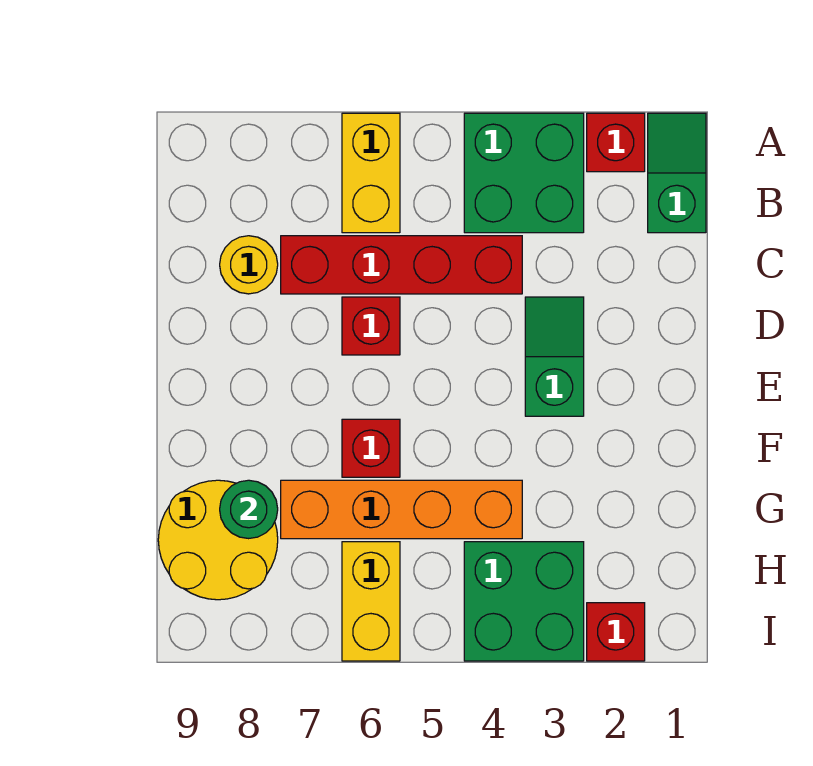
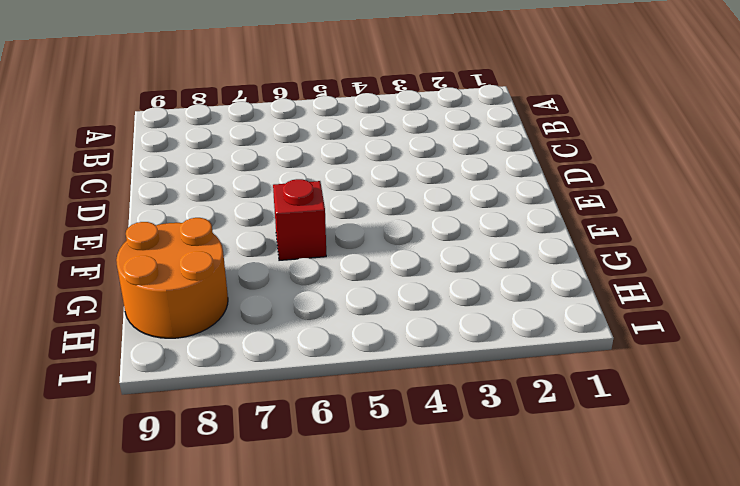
orange round brick G8:H9 level 1 -> yellow round brick G8:H9 level 1
none -> green slope A1:B1 level 1 top B
none -> red brick A2 level 1
none -> green brick A3:B4 level 1

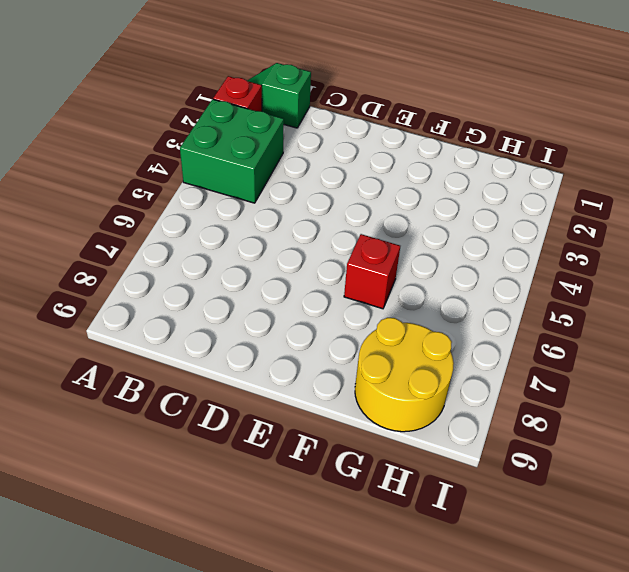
none -> yellow brick A6:B6 level 1
none -> red brick C4:C7 level 1
none -> yellow round brick C8 level 1

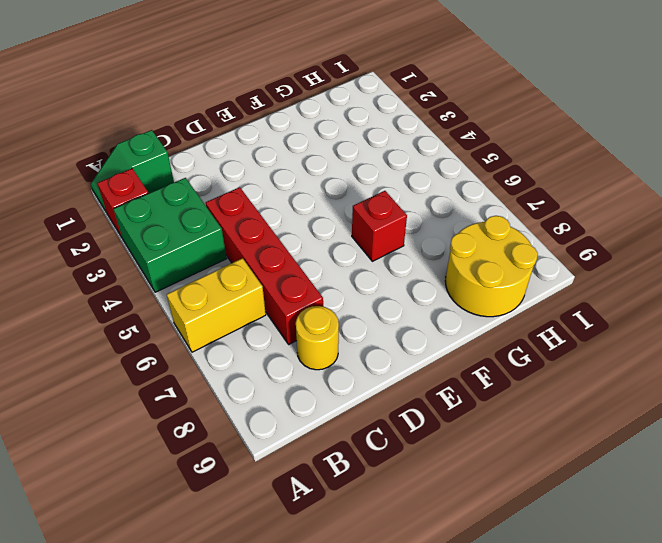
none -> green slope D3:E3 level 1 top E
none -> red brick D6 level 1
none -> orange brick G4:G7 level 1

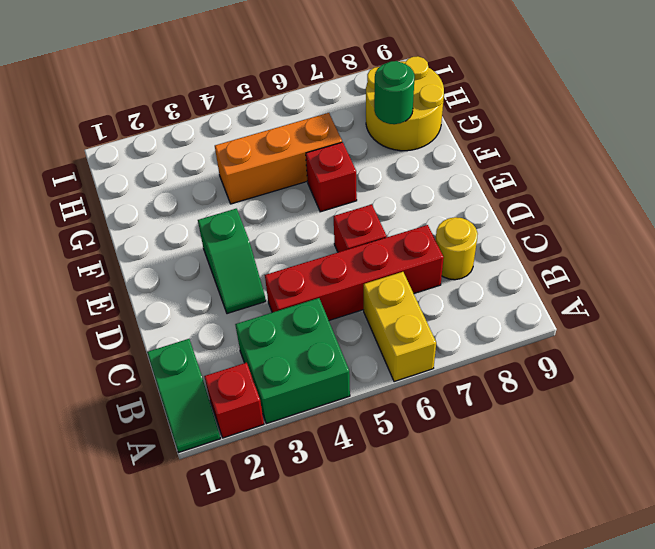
orange brick G4:G6 level 1 -> orange brick G4:G7 level 1
none -> green brick H3:I4 level 1
none -> yellow brick H6:I6 level 1
none -> red brick I2 level 1

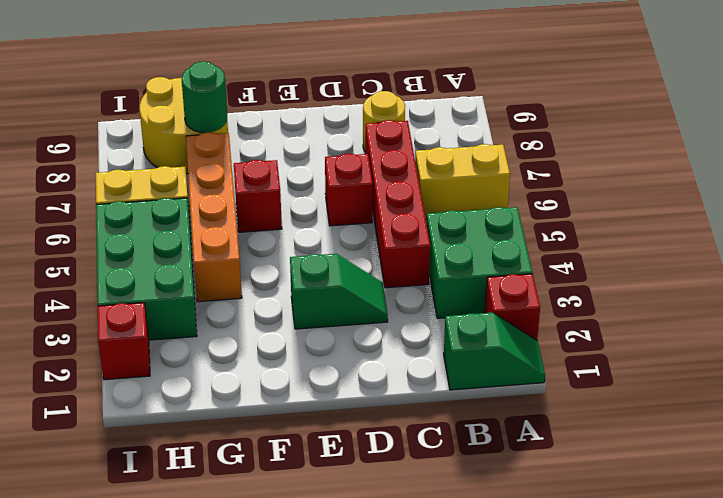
green brick H3:I5 level 1 -> green brick H3:I4 level 1

